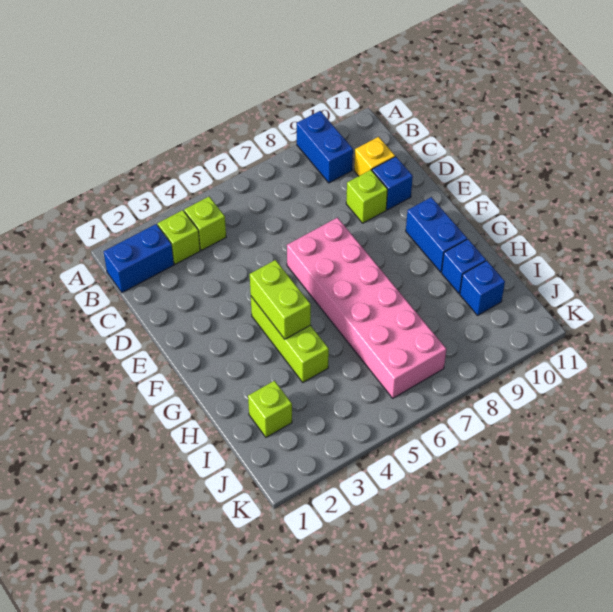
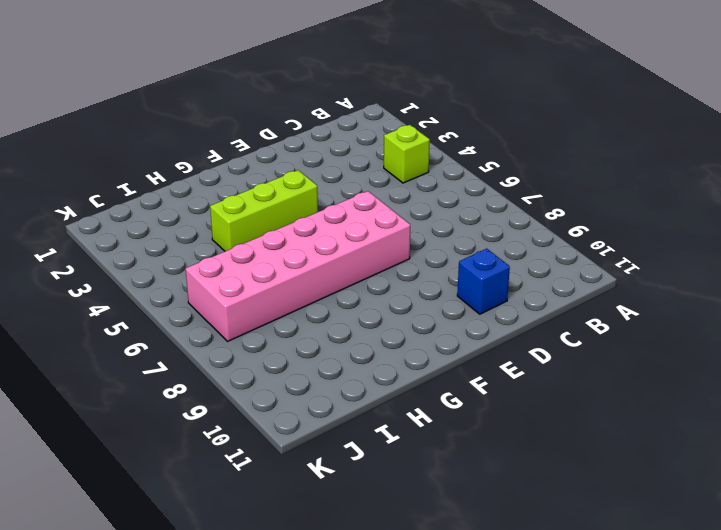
none -> blue brick A9:B9 level 1
none -> blue brick B1:B2 level 1
none -> lime brick B3 level 1

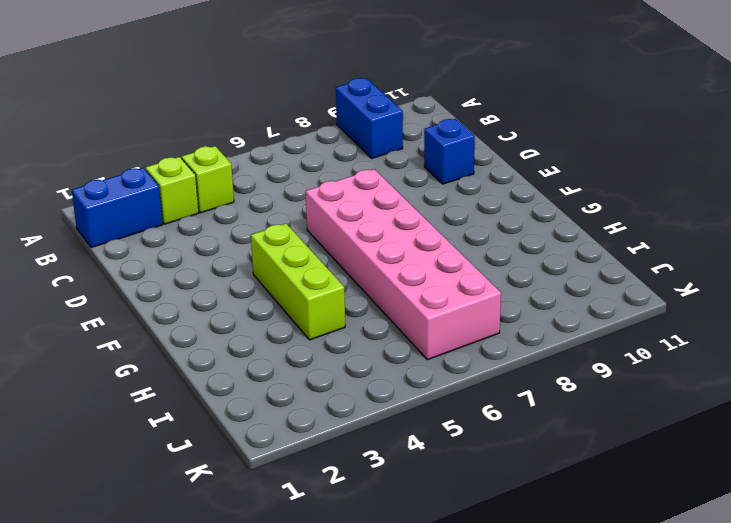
none -> yellow brick C10 level 1
none -> lime brick D9 level 1
none -> blue brick F10:G10 level 1

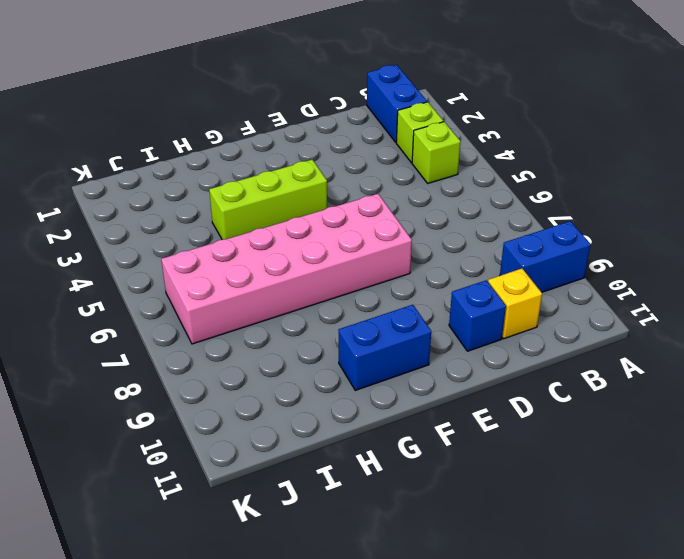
none -> lime brick D9 level 1
none -> blue brick H10 level 1
none -> lime brick I2 level 1

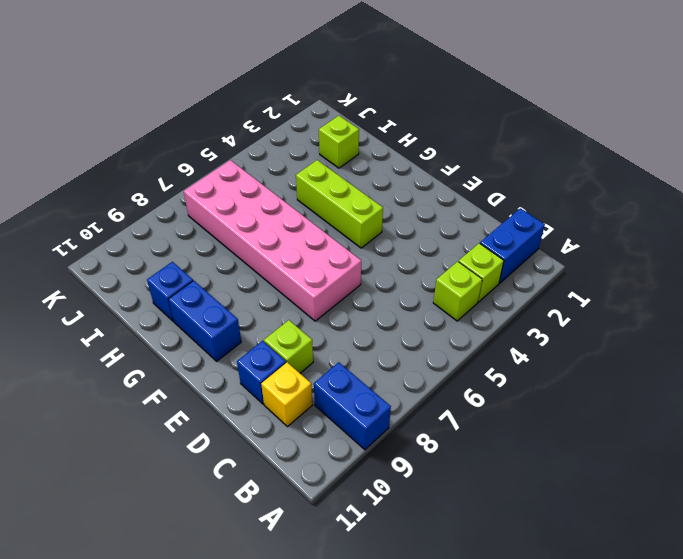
none -> blue brick I10 level 1
none -> lime brick F4:G4 level 2

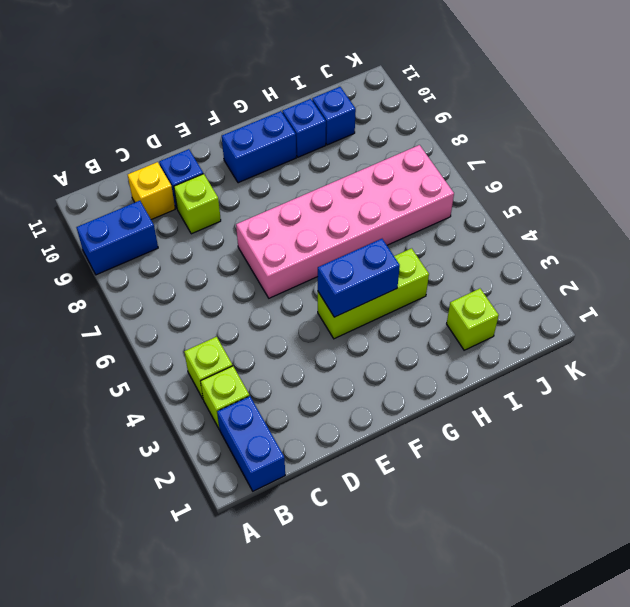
blue brick F4:G4 level 2 -> lime brick F4:G4 level 2

